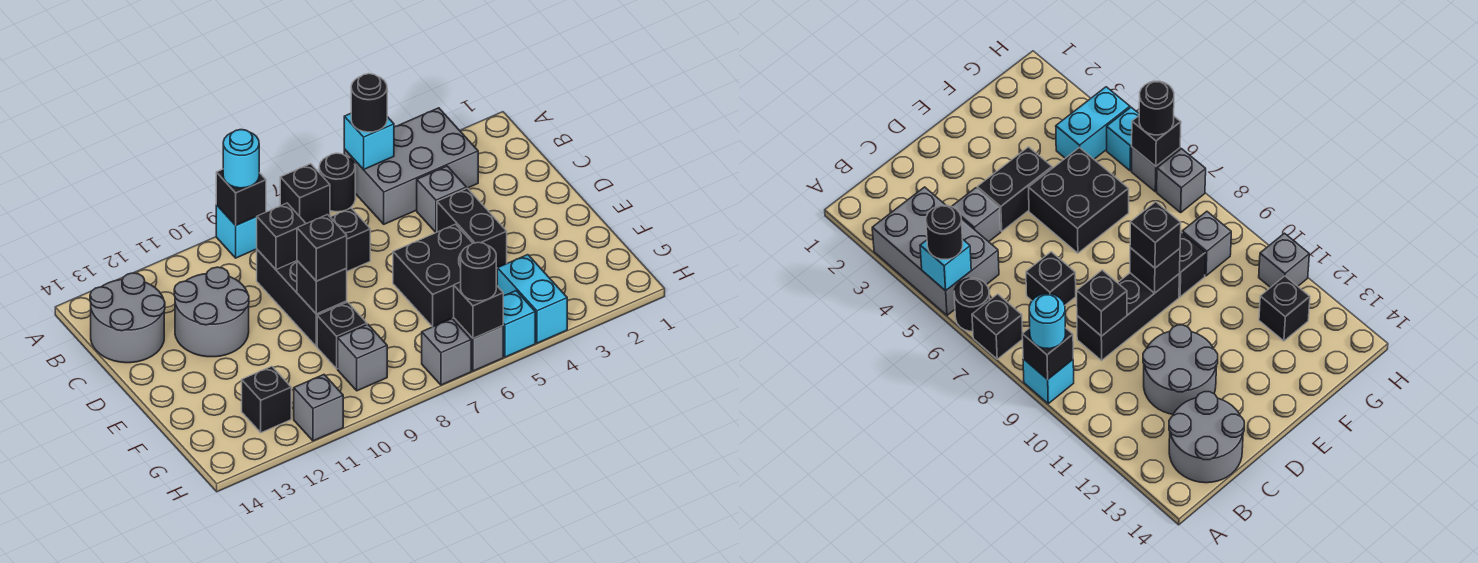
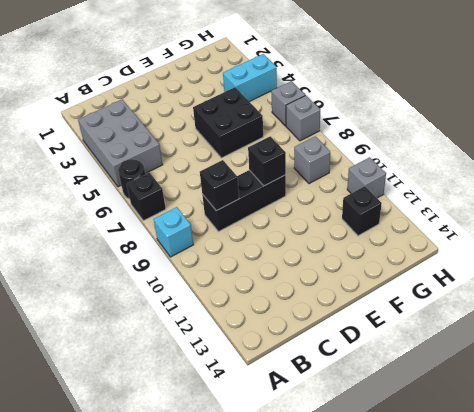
none -> grey round brick B13:C14 level 1
none -> grey brick C4 level 1
none -> black brick C7 level 1

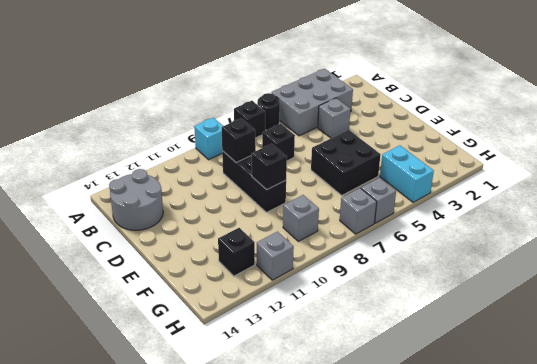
none -> grey round brick C11:D12 level 1
none -> black brick D4:E4 level 1
none -> black brick F9 level 1

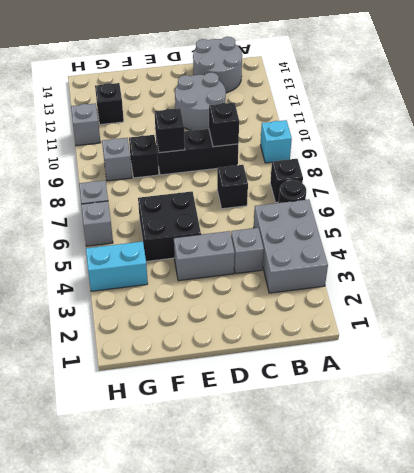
grey brick D4:E4 level 1 -> black brick D4:E4 level 1
none -> cyan brick H5 level 1
none -> cyan brick A5 level 2
none -> black brick A9 level 2

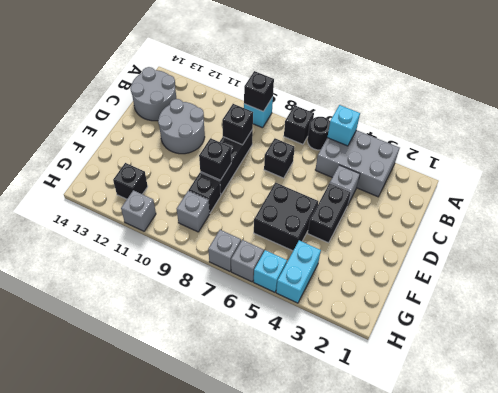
none -> black brick H6 level 2
none -> black round brick A5 level 3
none -> cyan round brick A9 level 3

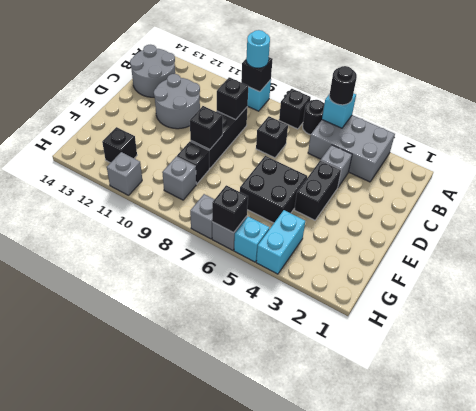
none -> black brick E9 level 3
none -> black round brick H6 level 3

